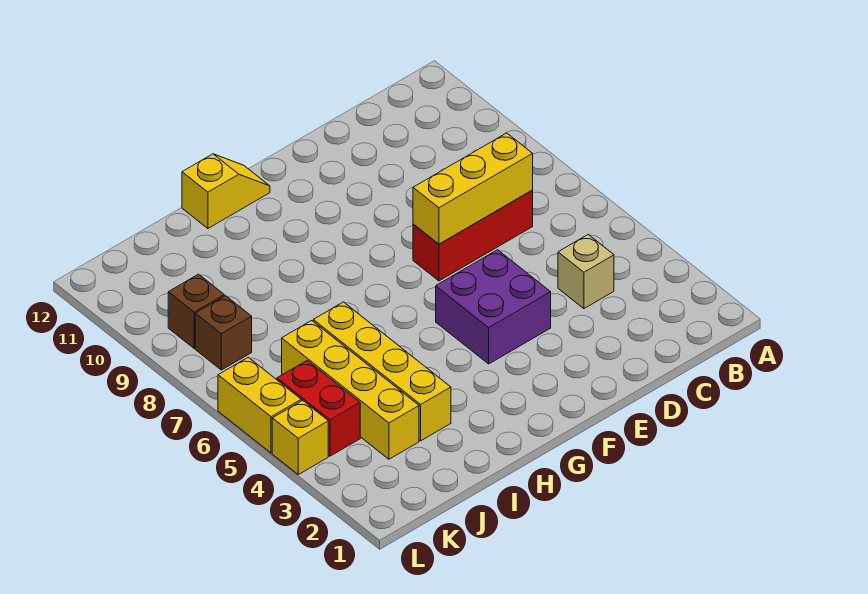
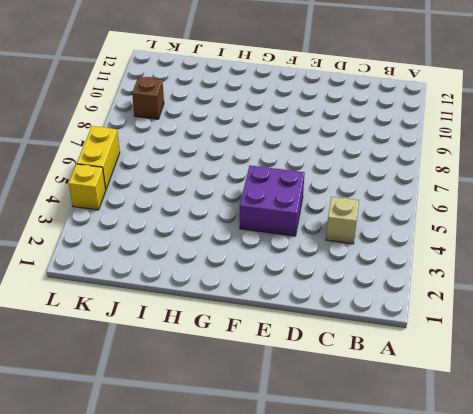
none -> red brick C7:E7 level 1
none -> yellow slope G12:H12 level 1 top H
none -> yellow brick I3:I6 level 1

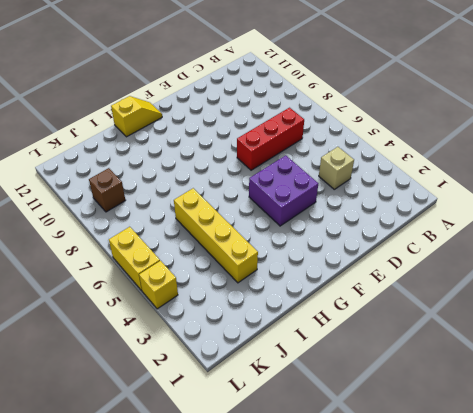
none -> yellow brick J3:J6 level 1
none -> red brick K4:K5 level 1
none -> brown brick K8 level 1

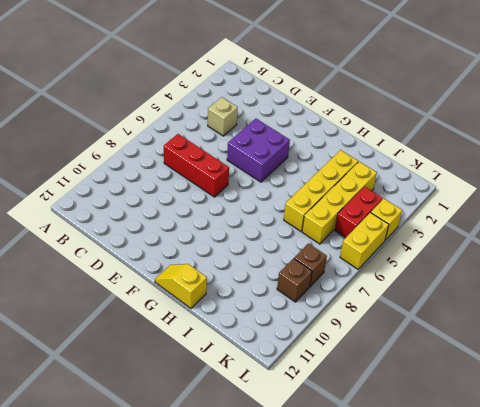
none -> yellow brick C7:E7 level 2

